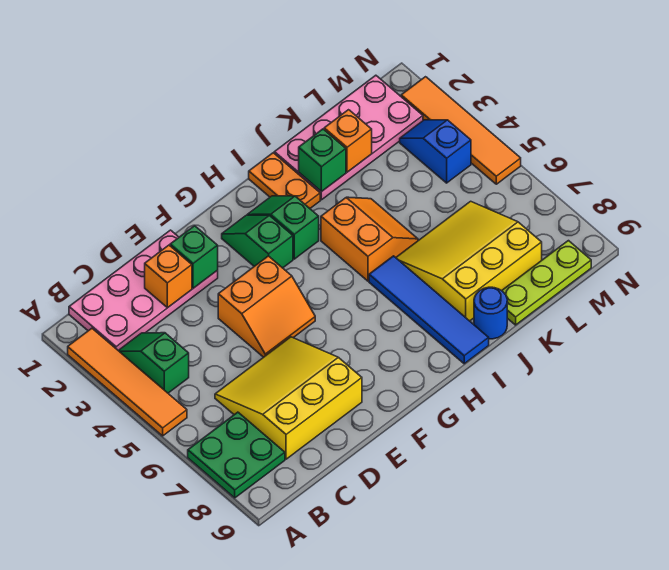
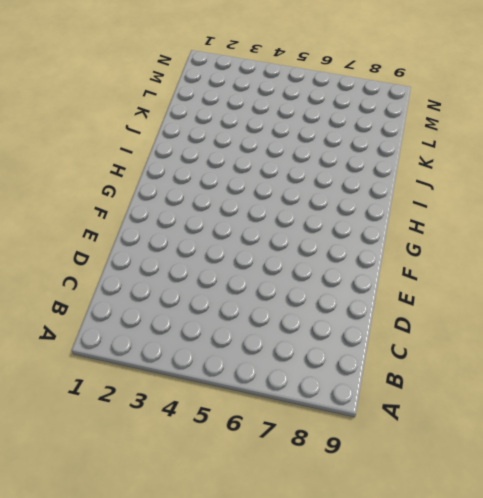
none -> orange tile A2:A5 level 1
none -> green plate A7:B8 level 1
none -> pink plate B1:E2 level 1

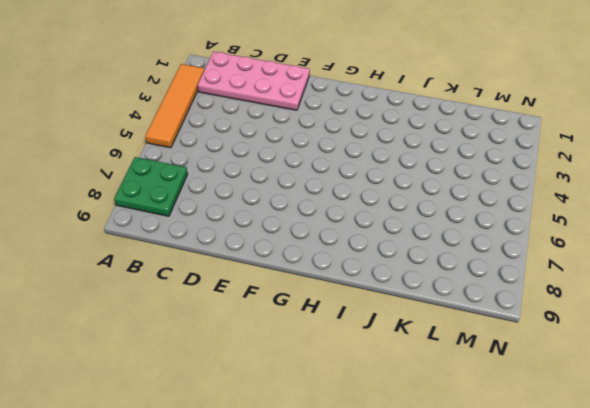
none -> green slope B3:B4 level 1 top 4
none -> yellow slope C6:E8 level 1 top 8
none -> orange slope E4:F5 level 1 top 4

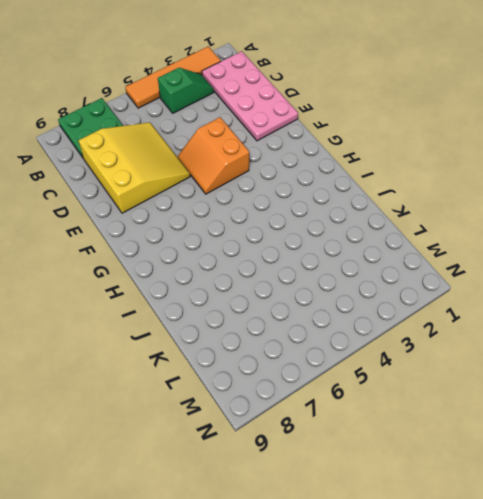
none -> green slope G2:G3 level 1 top 3
none -> green slope H2:H3 level 1 top 3
none -> orange plate I1:I2 level 1

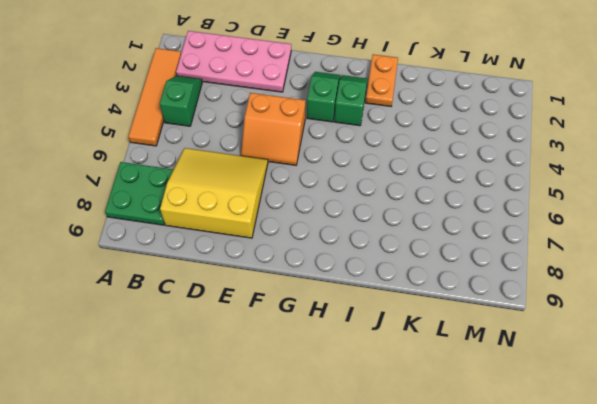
none -> orange slope I4:J5 level 1 top I
none -> blue tile I6:I9 level 1
none -> pink plate J1:M2 level 1

